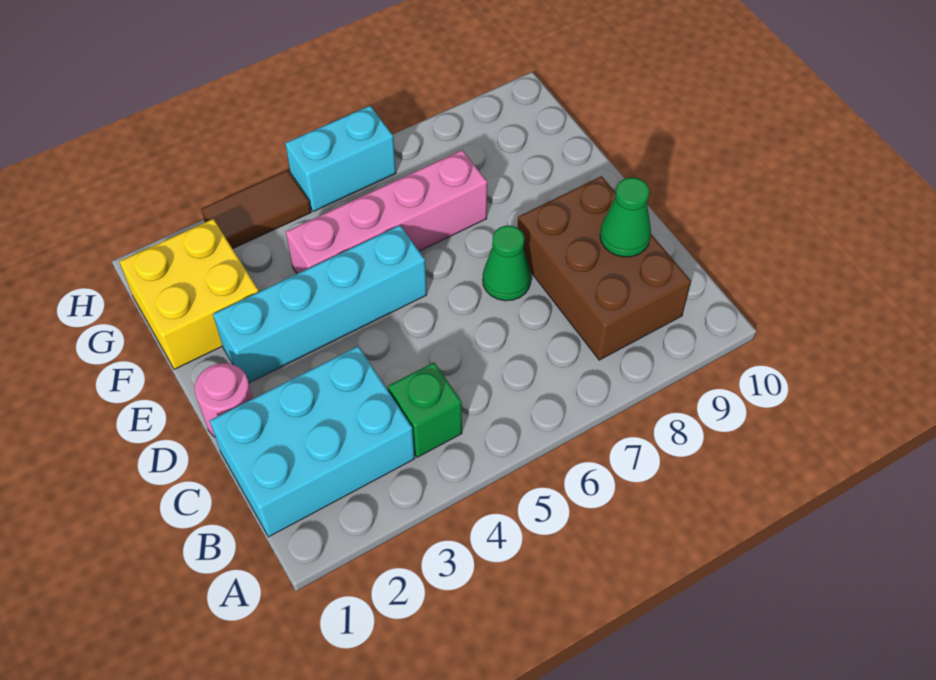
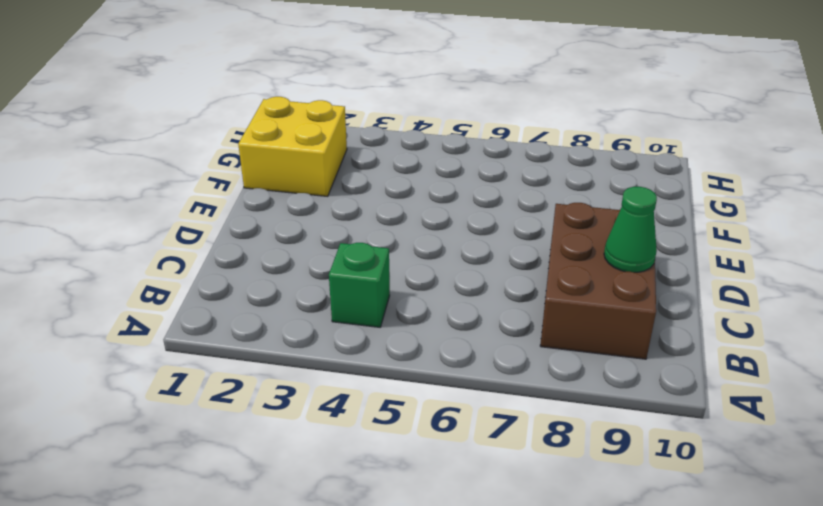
none -> cyan brick B1:C3 level 1
none -> pink round brick D1 level 1

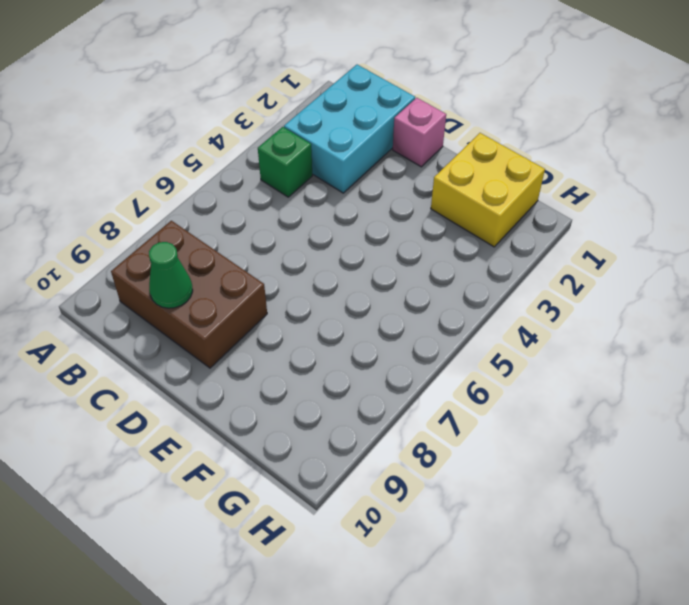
pink brick D1 level 1 -> pink round brick D1 level 1
none -> green cone D7 level 1
none -> cyan brick E2:E5 level 1

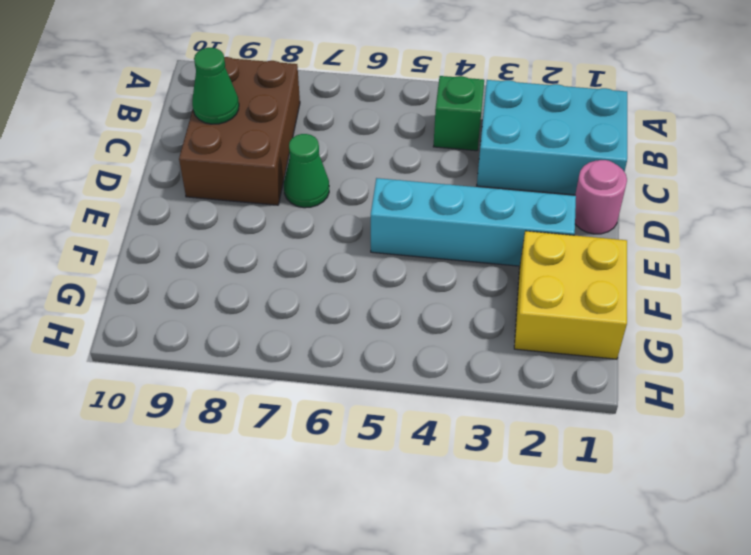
none -> pink brick F4:F7 level 1
none -> brown tile H3:H4 level 1

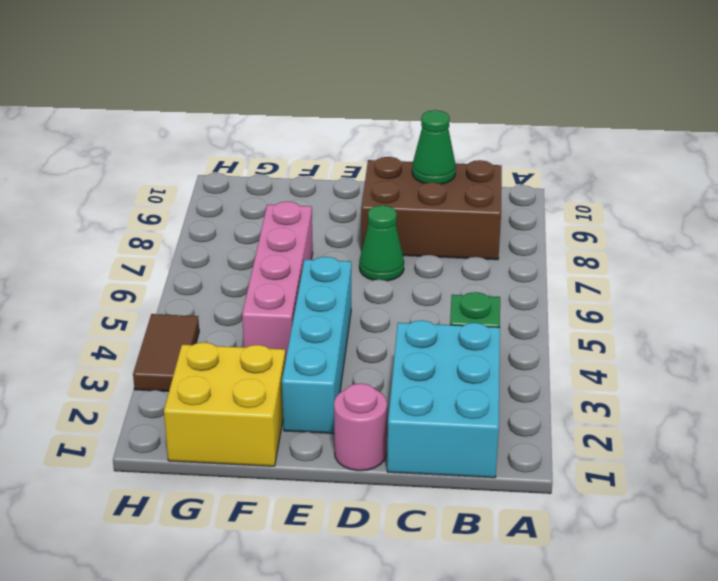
none -> cyan brick H5:H6 level 1

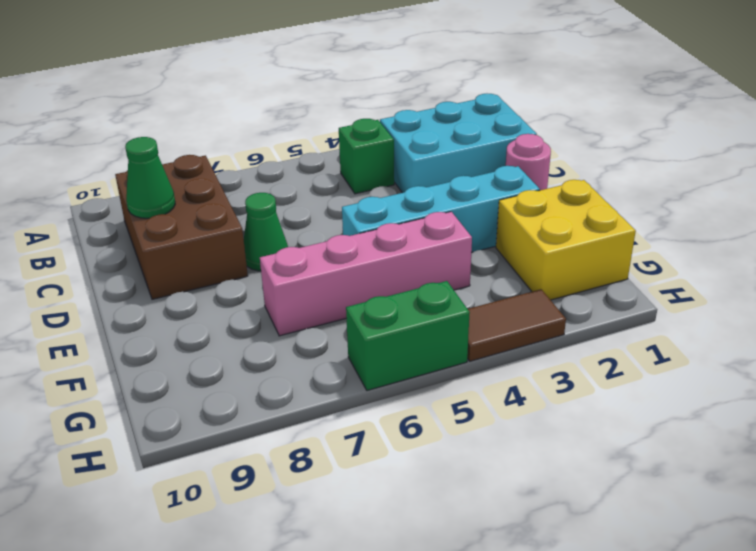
green brick H5:H6 level 1 -> cyan brick H5:H6 level 1

